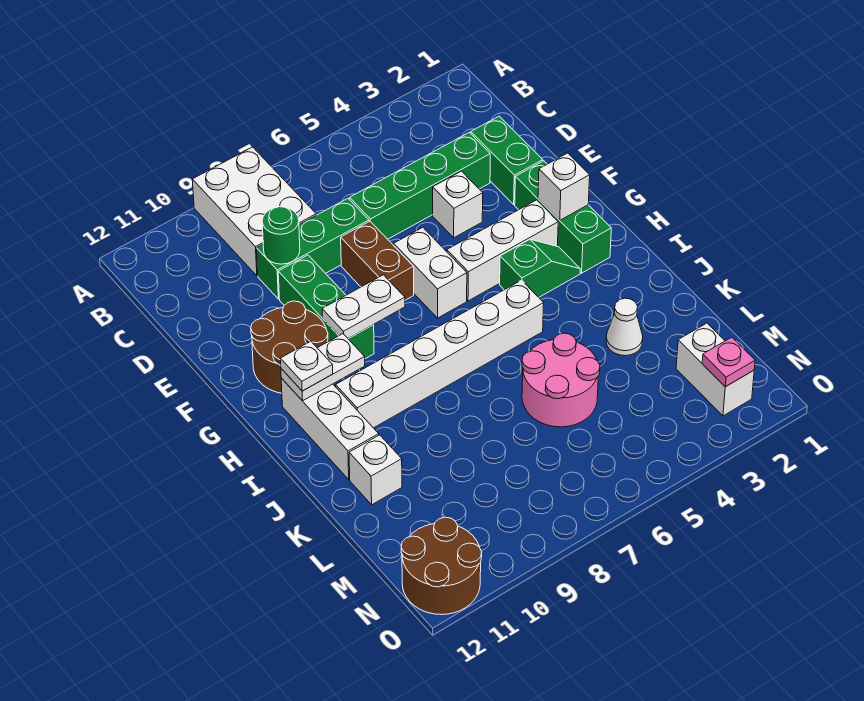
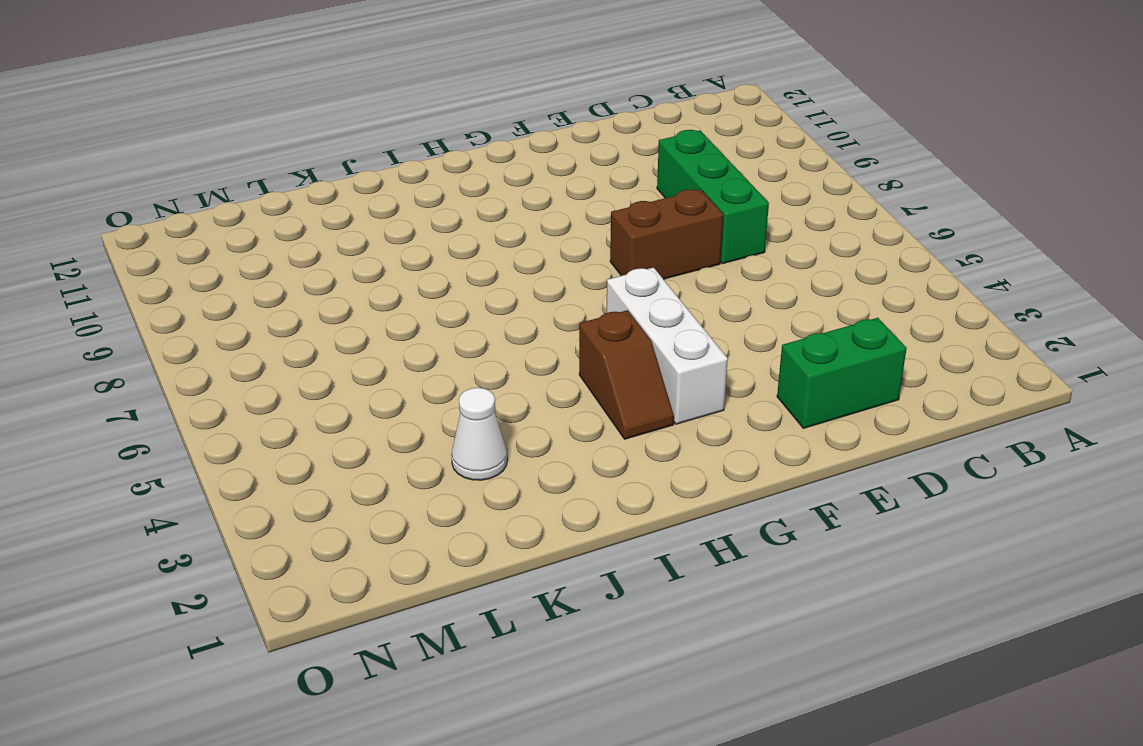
brown slope H3:H4 level 1 top 4 -> green slope H3:H4 level 1 top 4
none -> white brick A8:C9 level 1
none -> green brick D3:D6 level 1
none -> white brick E4 level 1

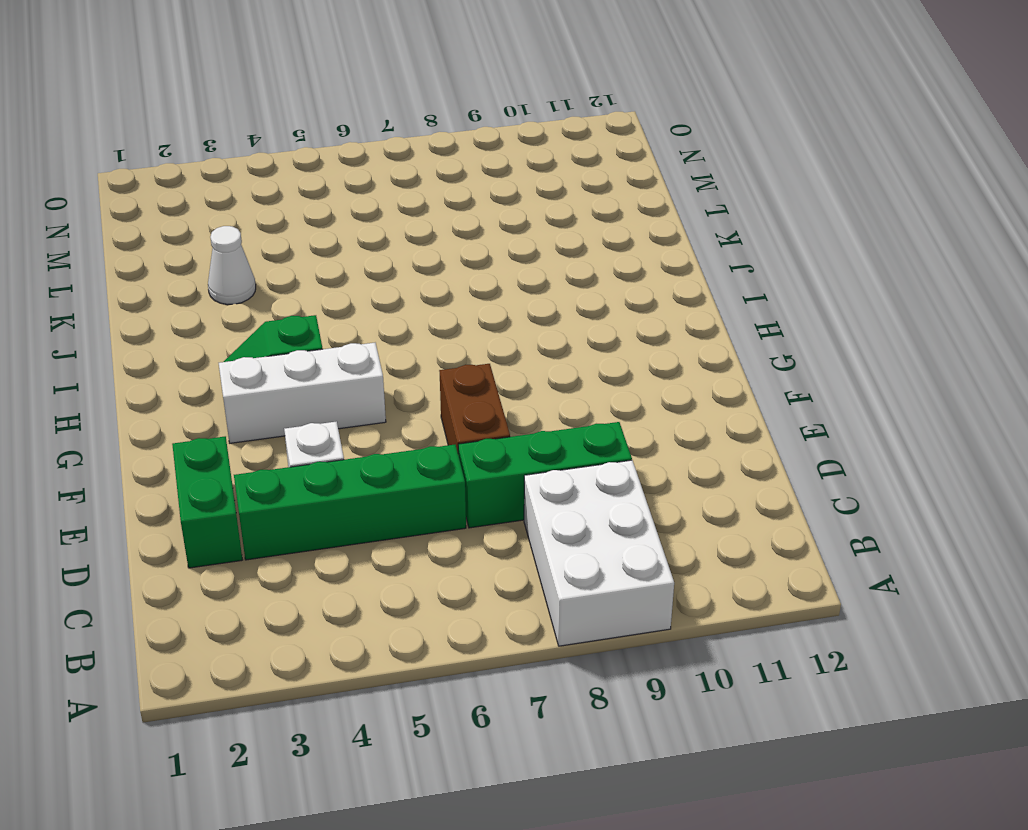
none -> green brick E9:G9 level 1
none -> green brick F2:H2 level 1
none -> white brick F6:G6 level 1

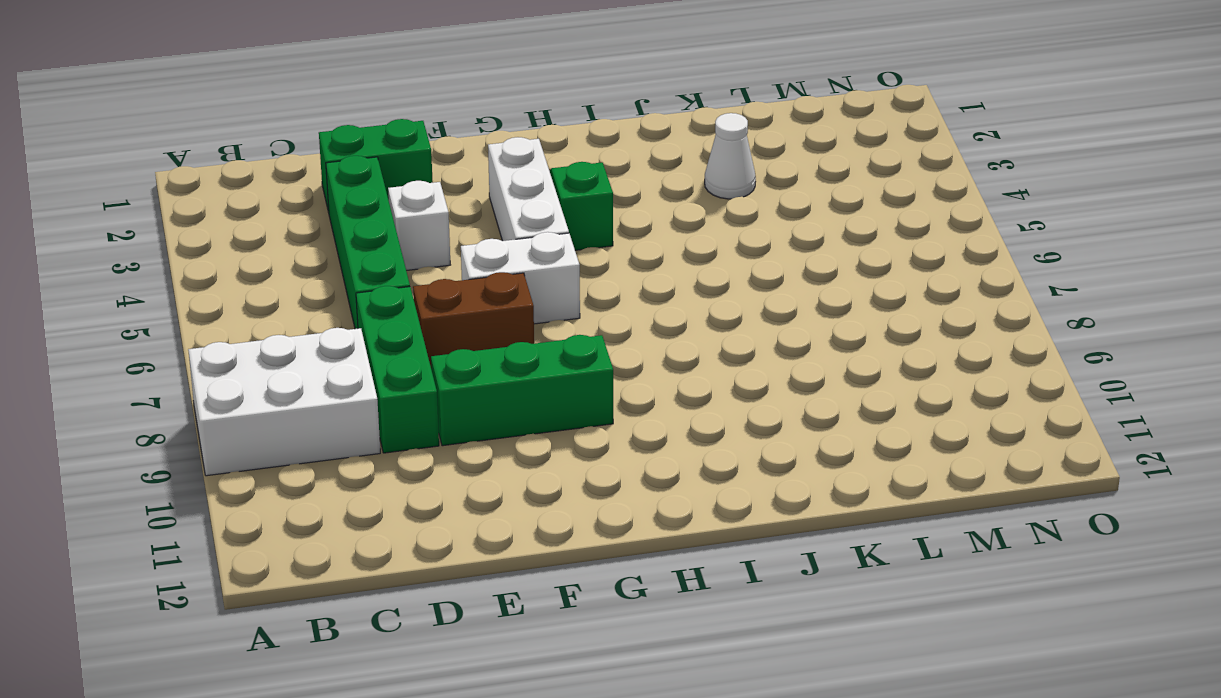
none -> green brick F2:H2 level 1
none -> brown round brick F10:G11 level 1
none -> white brick H11:J11 level 1

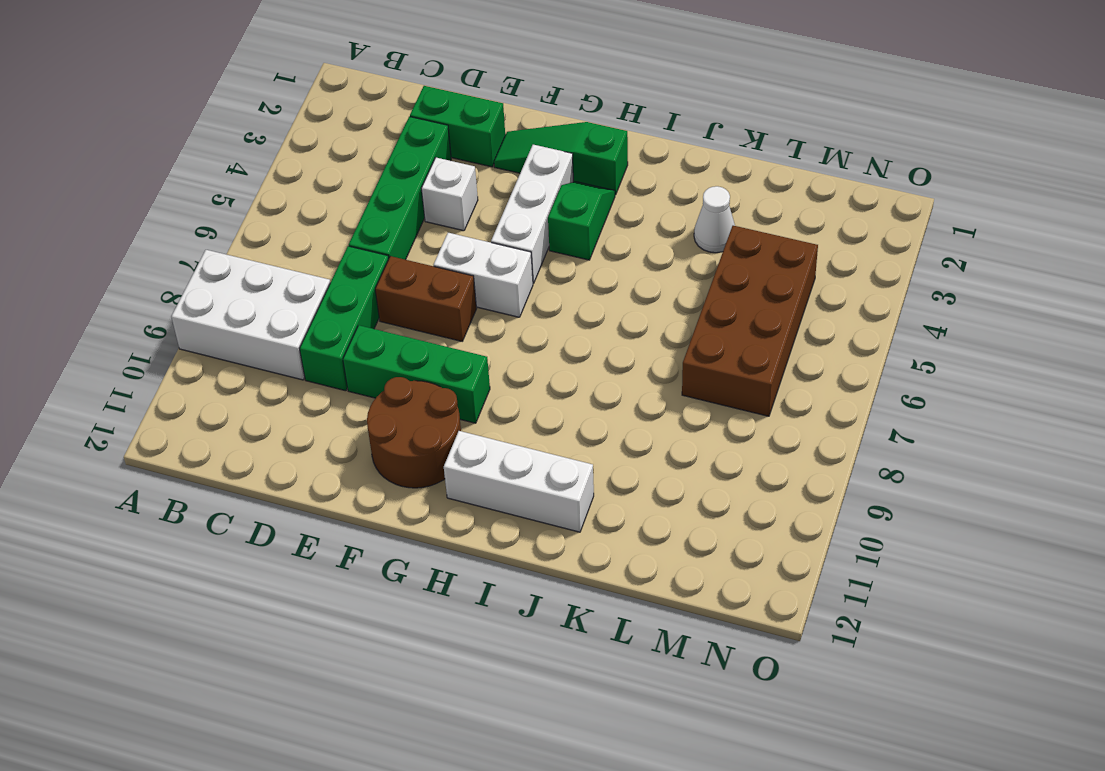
green slope F2:H2 level 1 top H -> green brick F2:H2 level 1
brown brick L4:M7 level 1 -> pink round brick K5:L6 level 1
none -> white brick I5:I10 level 1
none -> white brick K11 level 1
none -> white brick M2:N2 level 1

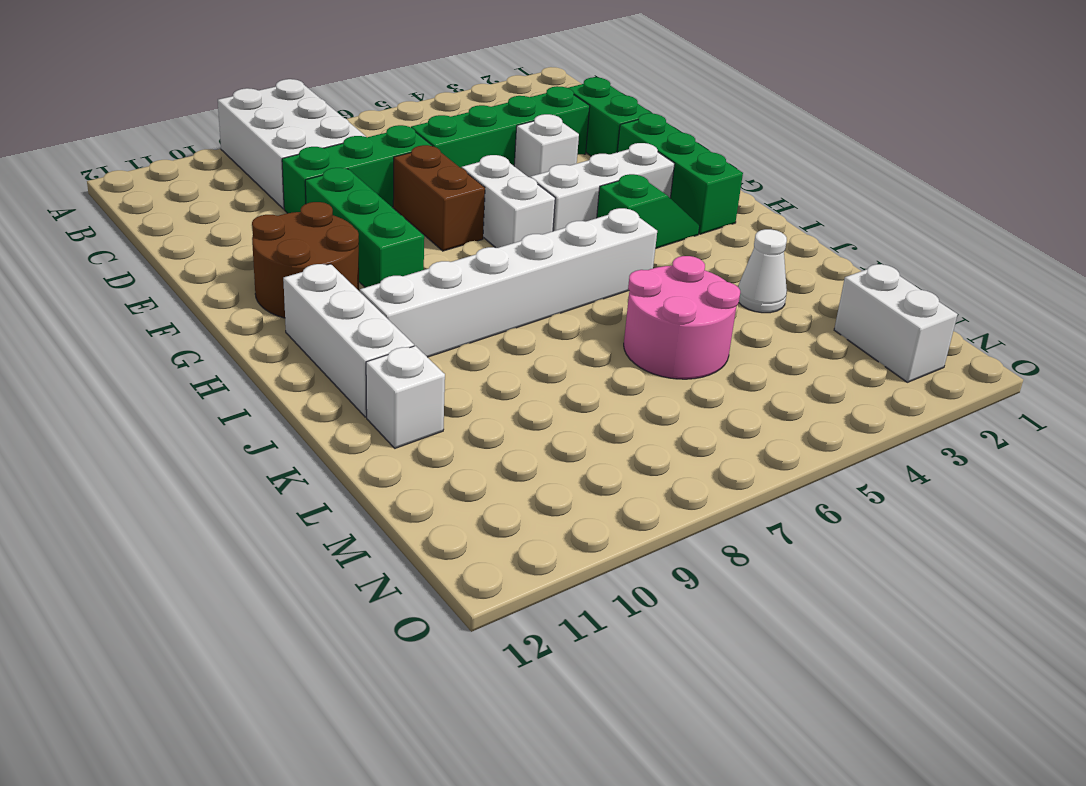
none -> brown round brick N11:O12 level 1
none -> green round brick D9 level 2
none -> white brick G2 level 2

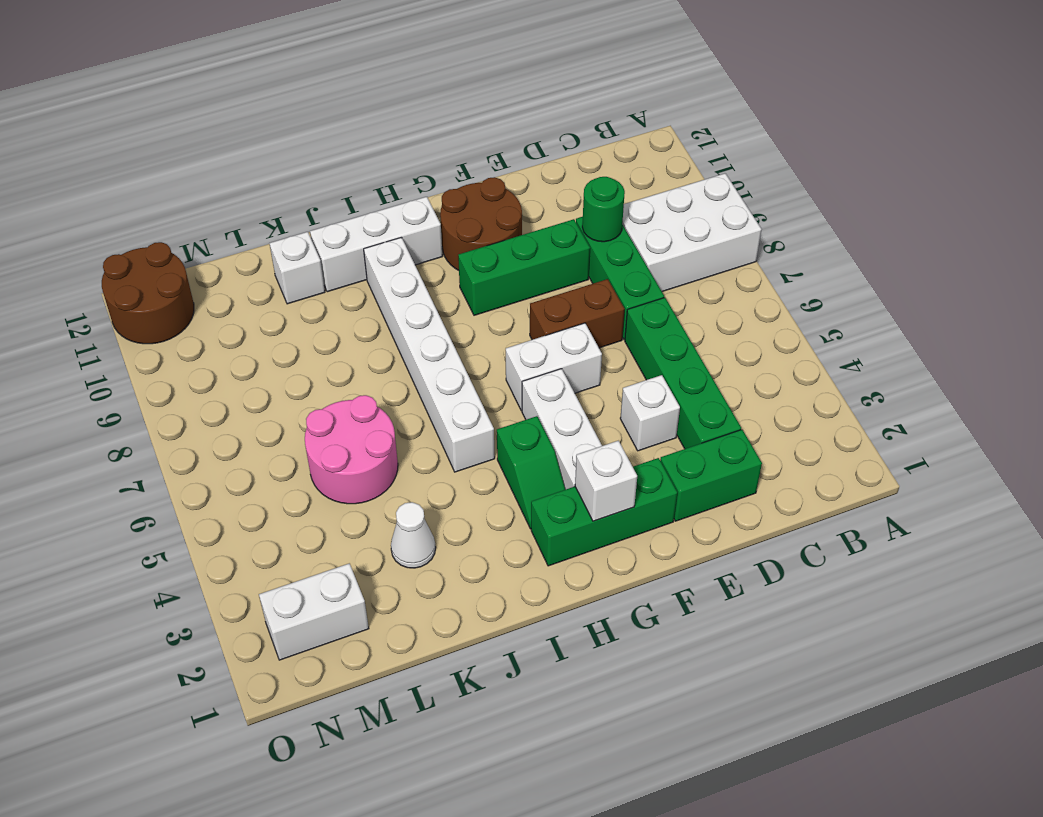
none -> white plate G8:G9 level 2
none -> white plate H10:H11 level 2
none -> pink plate N2 level 2

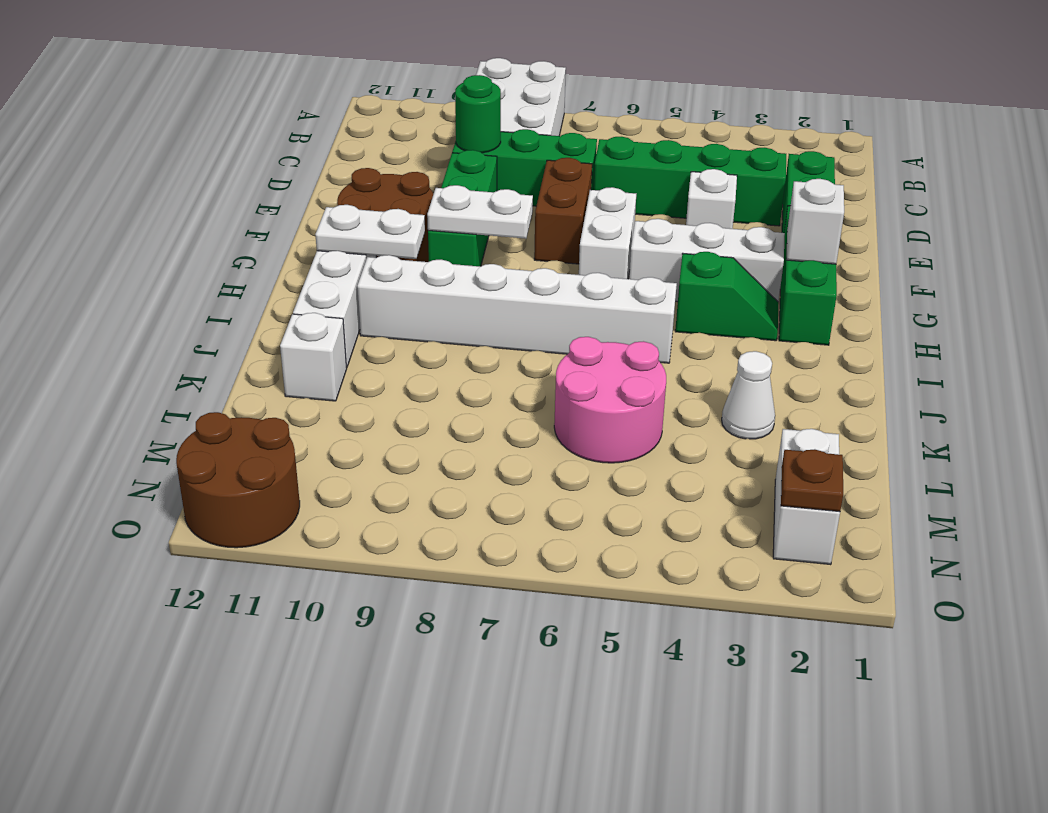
brown plate N2 level 2 -> pink plate N2 level 2
none -> white plate H11 level 3

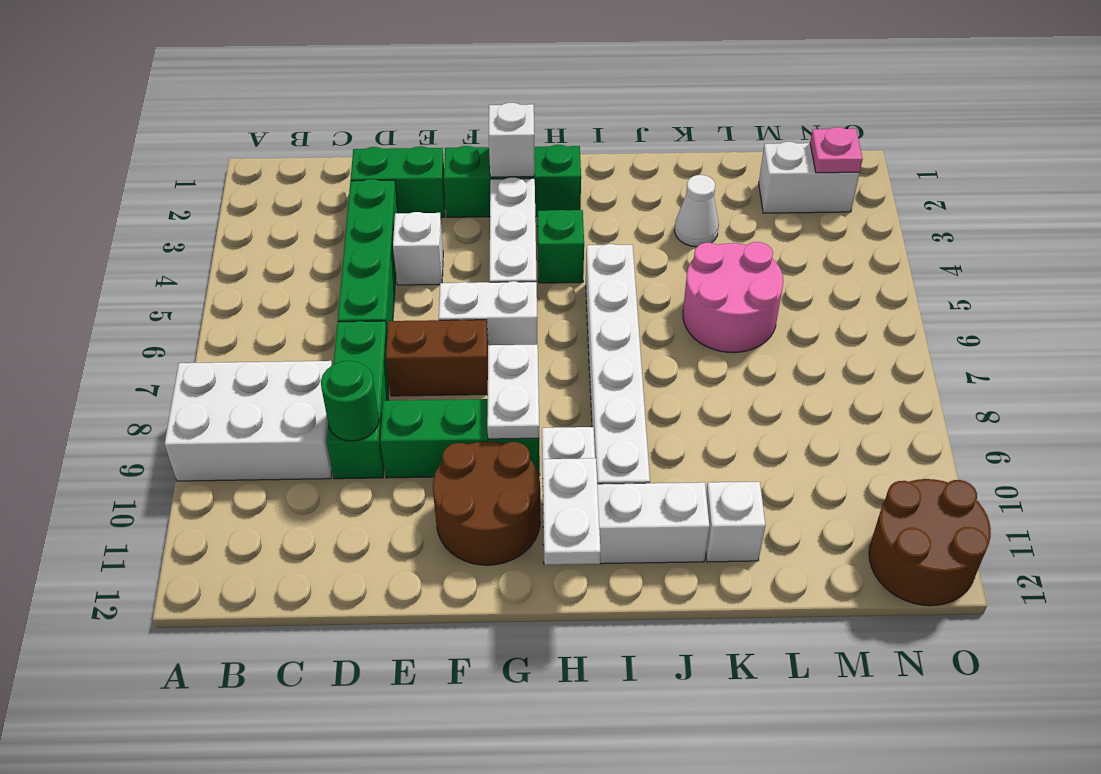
white plate H11:H12 level 3 -> white plate H11 level 3

